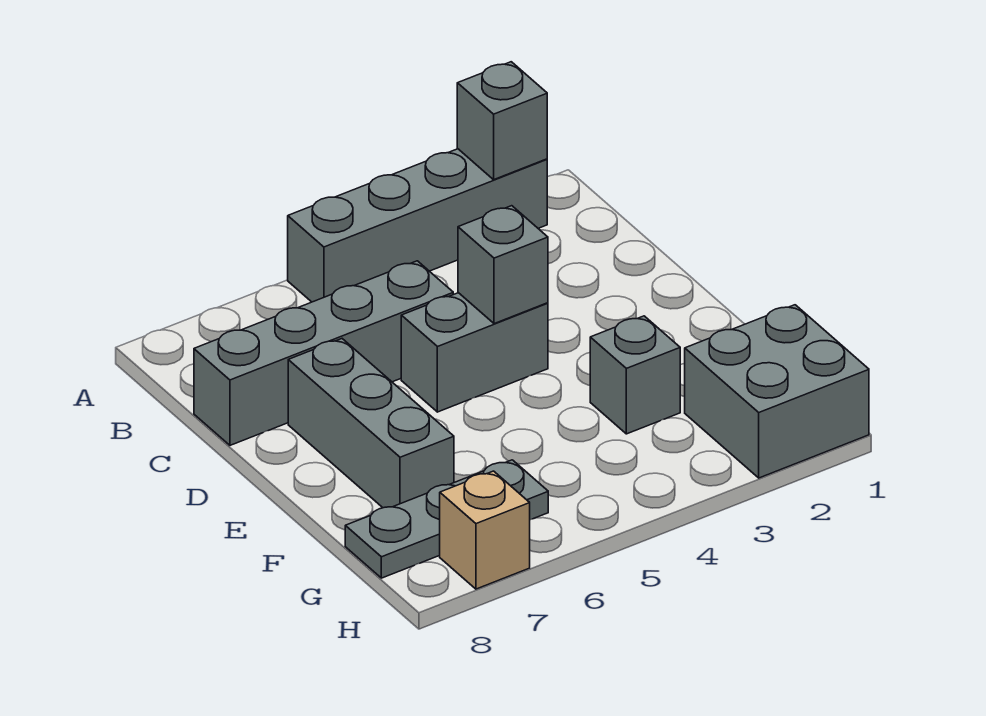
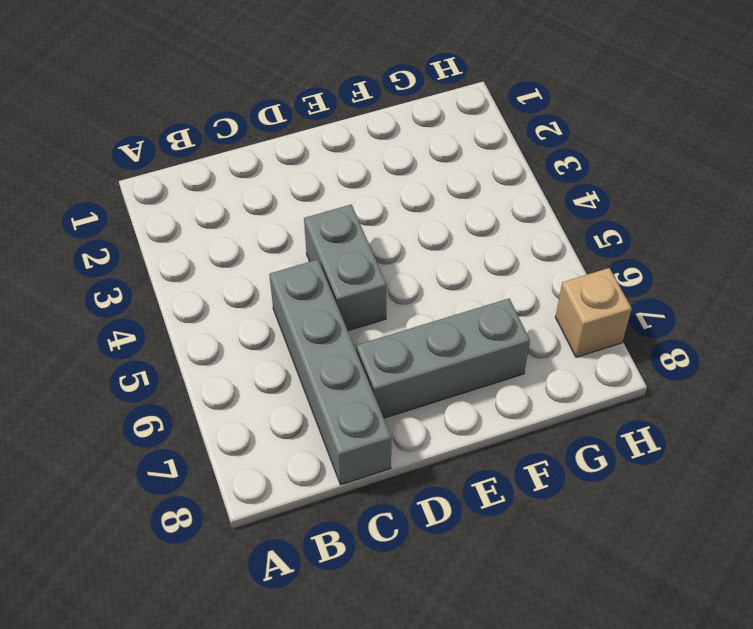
none -> grey brick A2:A5 level 1
none -> grey brick F3 level 1

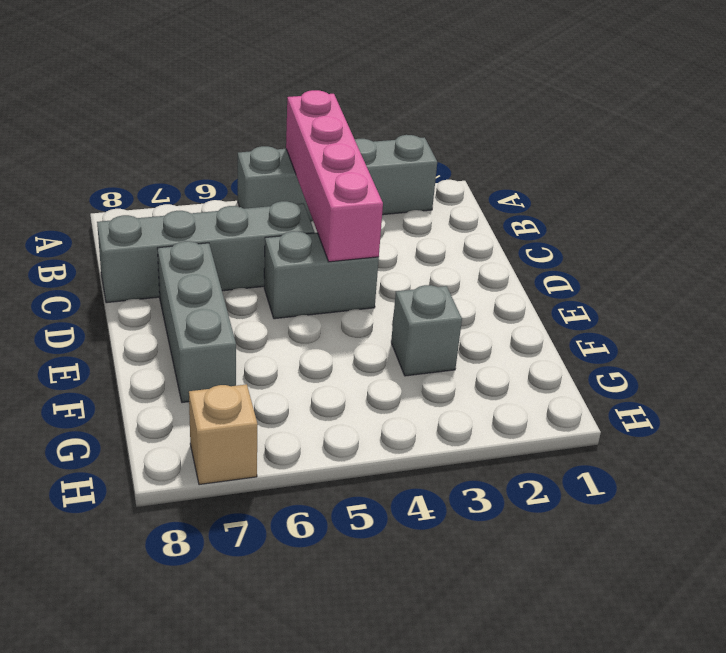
pink brick A4:D4 level 2 -> grey brick D4 level 2
none -> grey brick G1:H2 level 1
none -> grey plate G6:G8 level 1

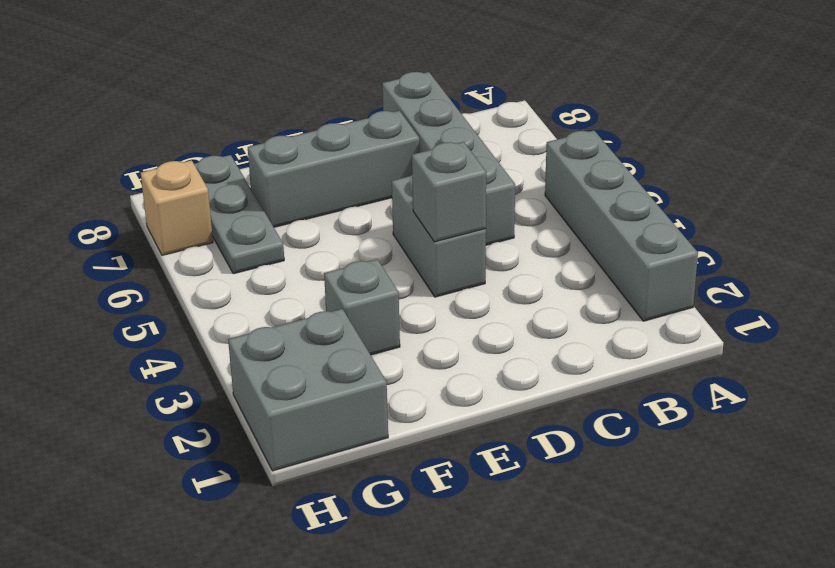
none -> grey brick A2 level 2

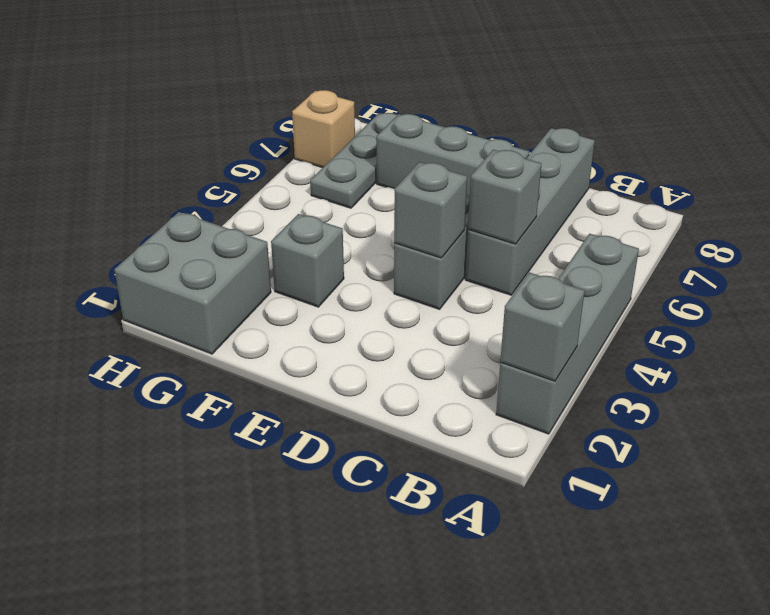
grey brick C5 level 2 -> none

